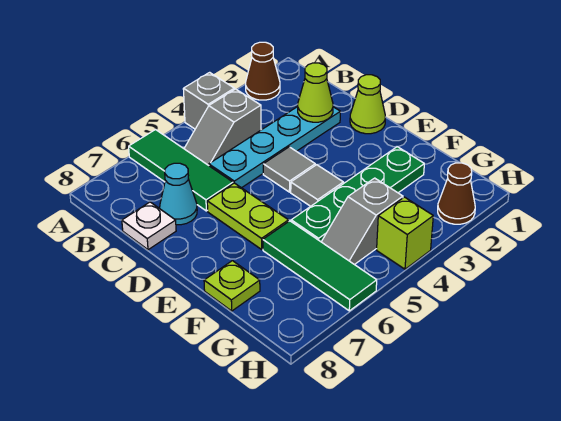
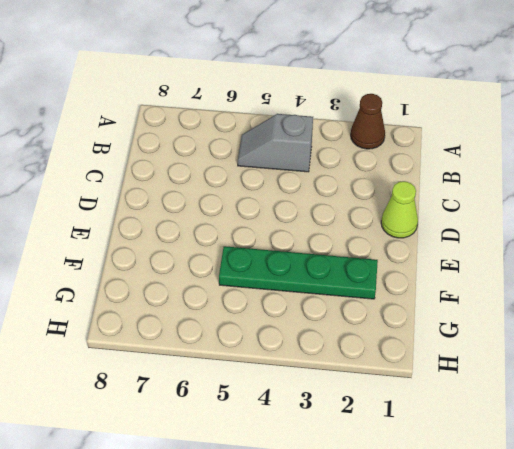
none -> grey brick A4 level 1
none -> green tile A6:C6 level 1
none -> cyan plate C2:C5 level 1

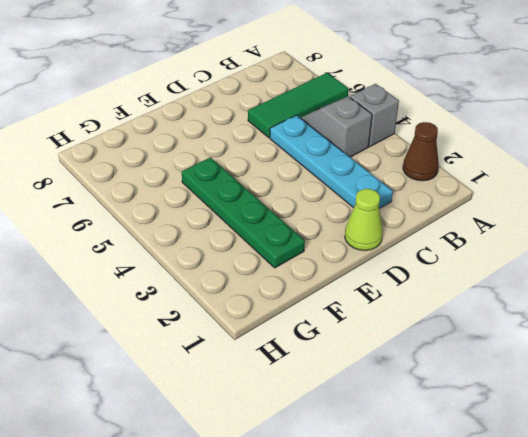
none -> cyan cone C7 level 1
none -> white plate C8 level 1
none -> grey tile D4 level 1

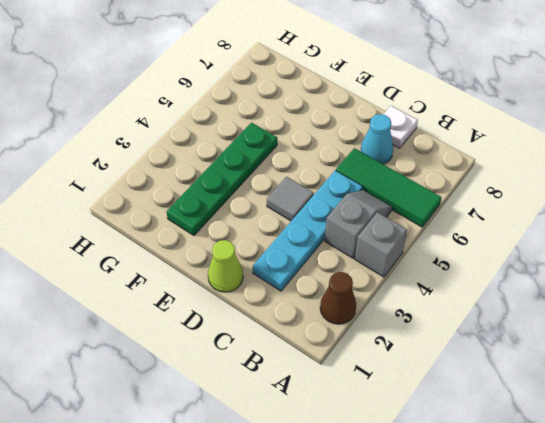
none -> lime plate D6:E6 level 1
none -> grey tile E4 level 1
none -> green tile F6:H6 level 1

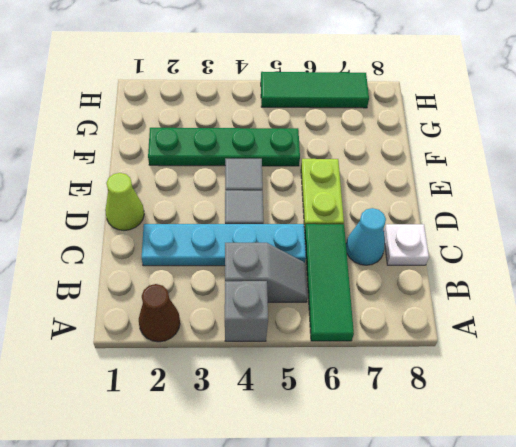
green tile H5:H7 level 1 -> green tile F6:H6 level 1
none -> lime plate F8 level 1
none -> grey slope G4:G5 level 1 top 4
none -> brown cone H2 level 1

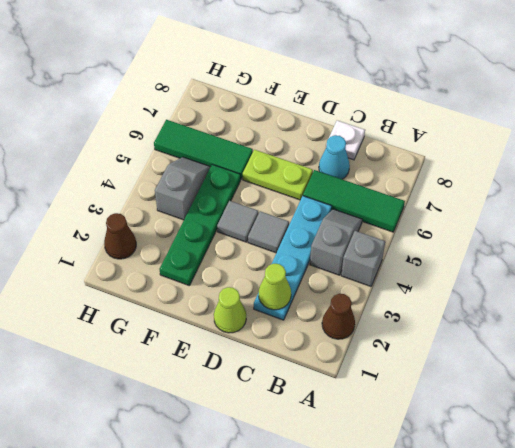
none -> lime plate F8 level 1
none -> lime brick H4 level 1

